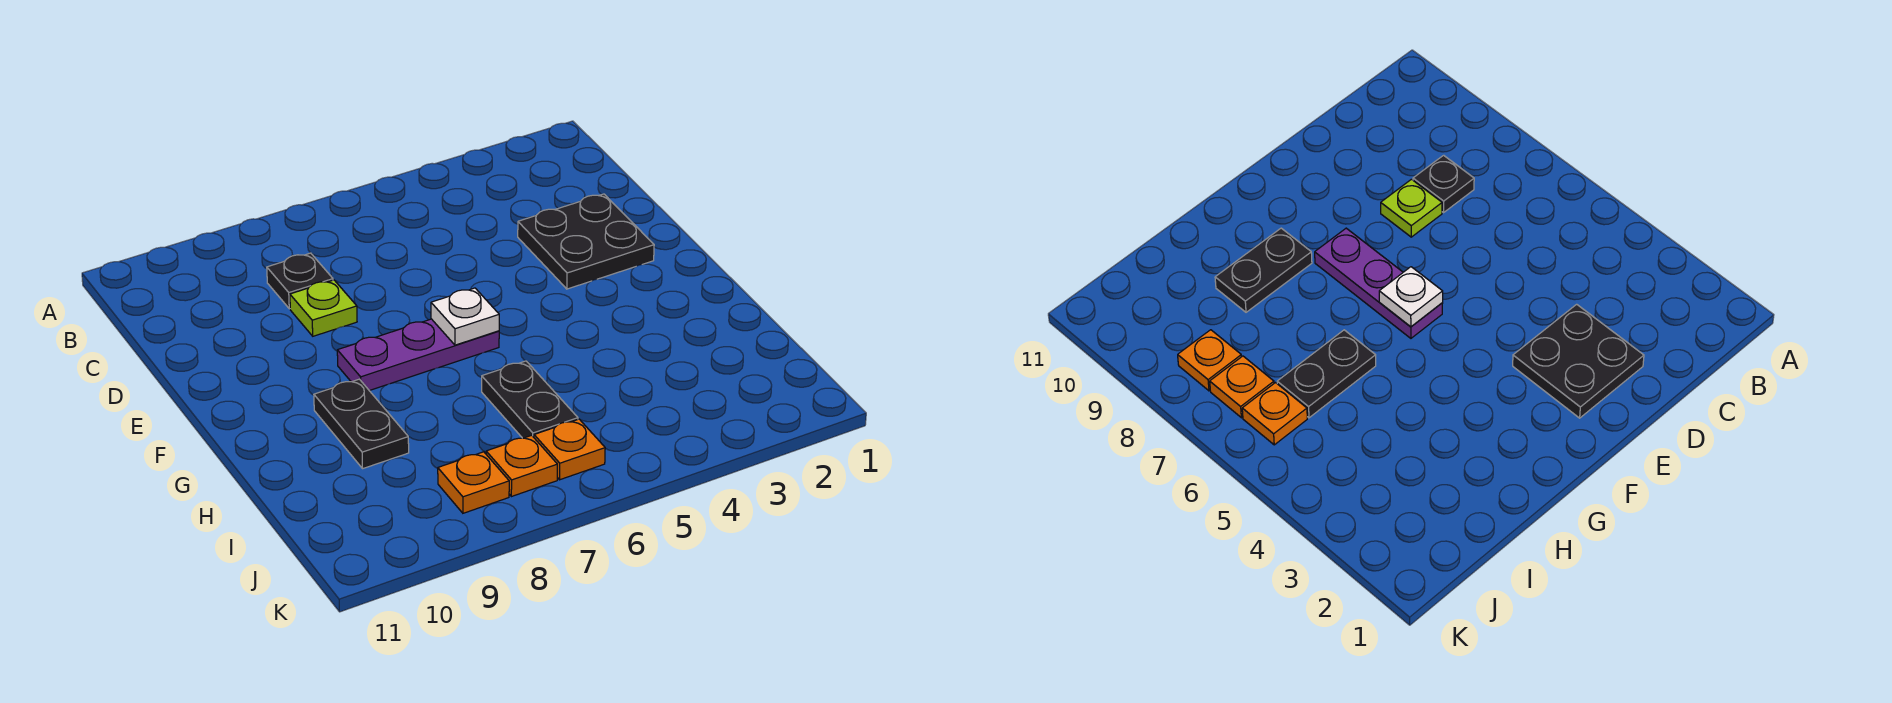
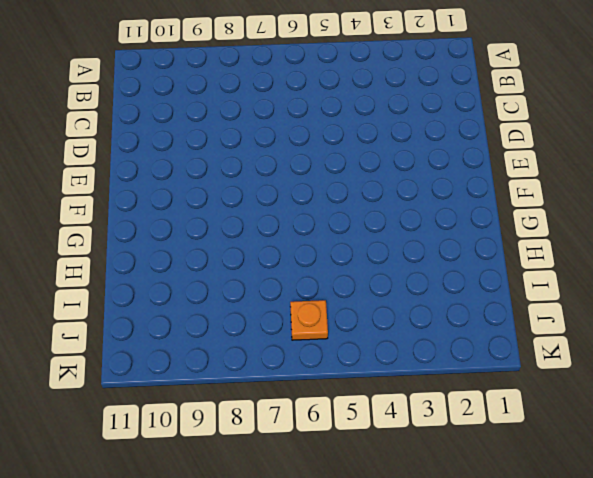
none -> black plate C8 level 1
none -> black plate D2:E3 level 1

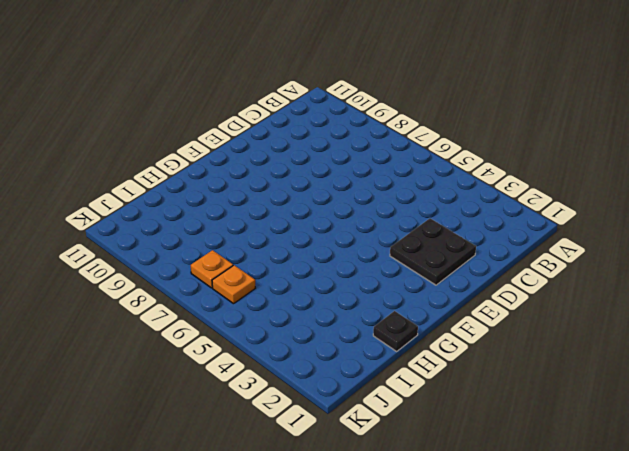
black plate H1 level 1 -> black plate C8 level 1
none -> lime plate D8 level 1
none -> purple plate F6:F8 level 1

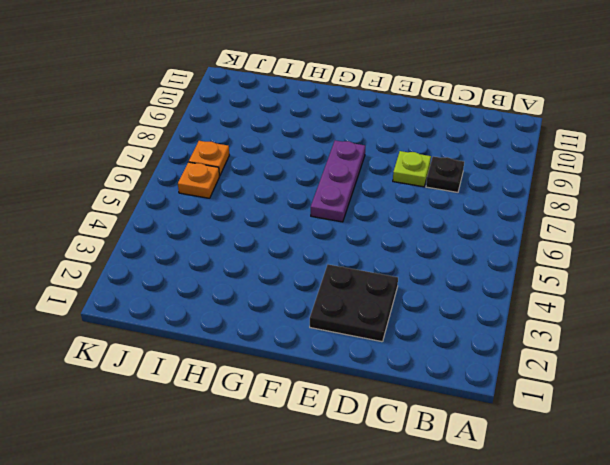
none -> black plate G9:H9 level 1
none -> black plate H6:I6 level 1

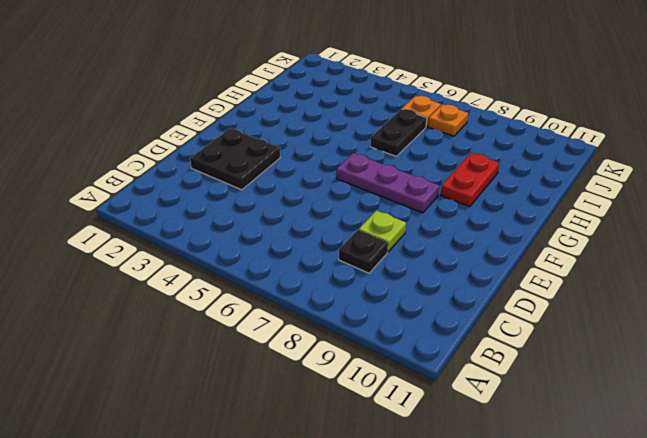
red plate G9:H9 level 1 -> black plate G9:H9 level 1
none -> orange plate J8 level 1
none -> white plate F6 level 2

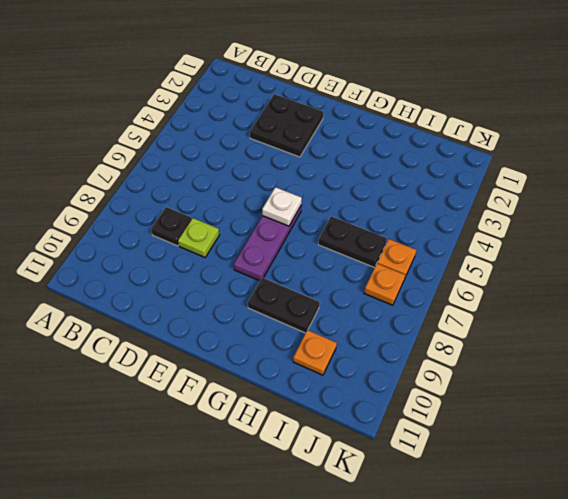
orange plate I10 level 1 -> orange plate J8 level 1

